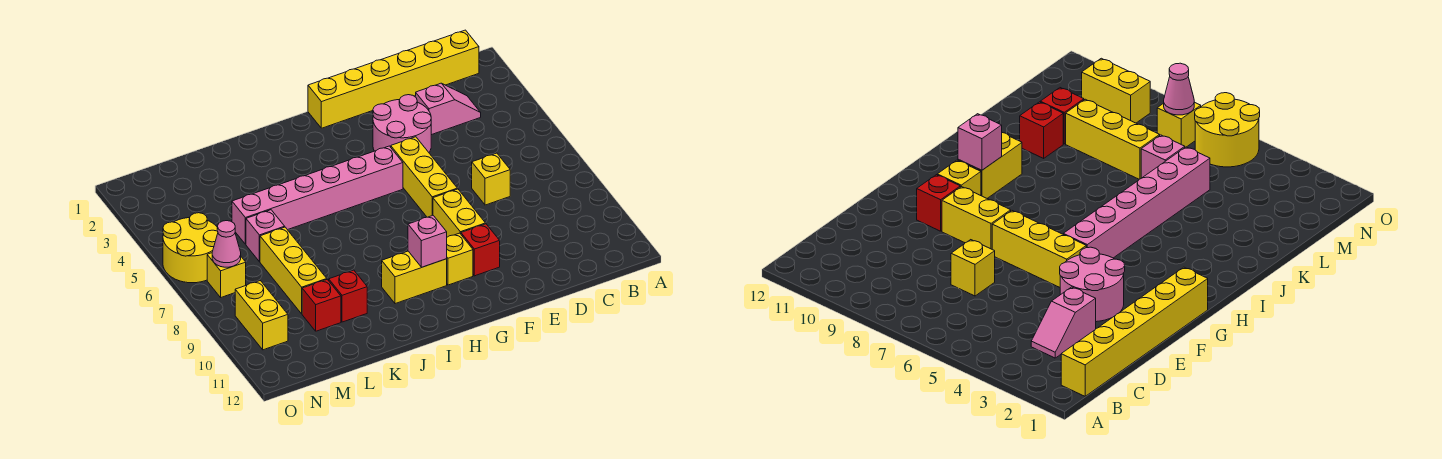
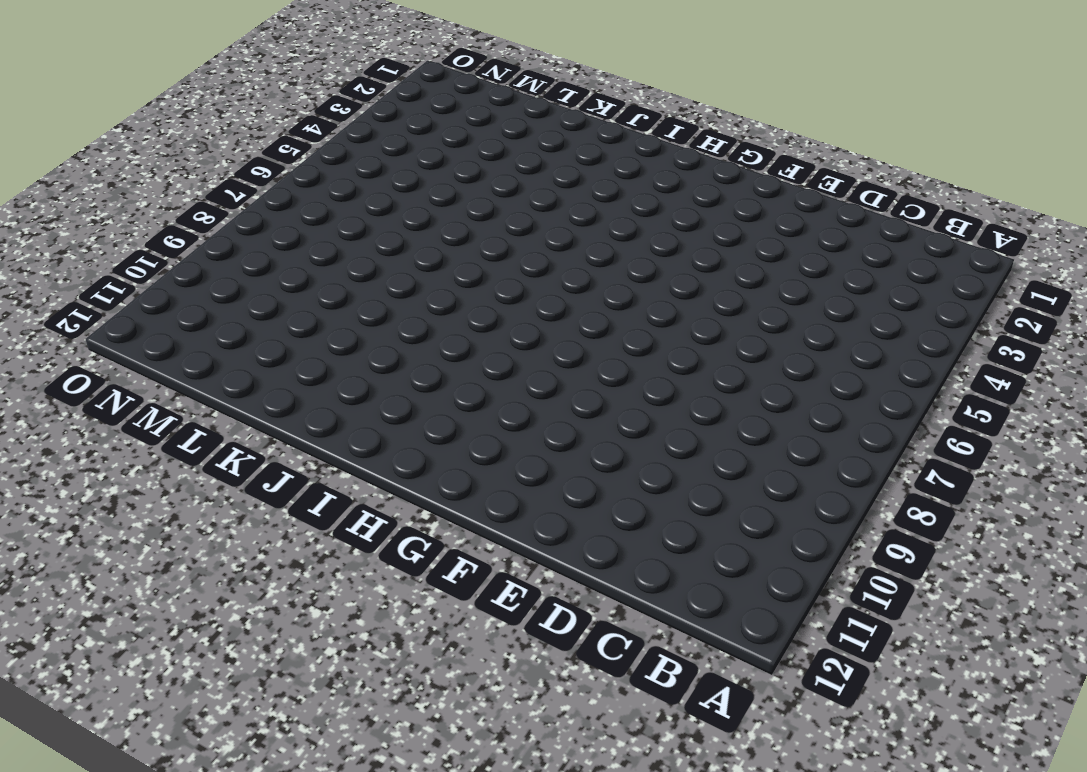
none -> yellow brick B1:G1 level 1
none -> pink slope C3:D3 level 1 top D
none -> yellow brick D7 level 1

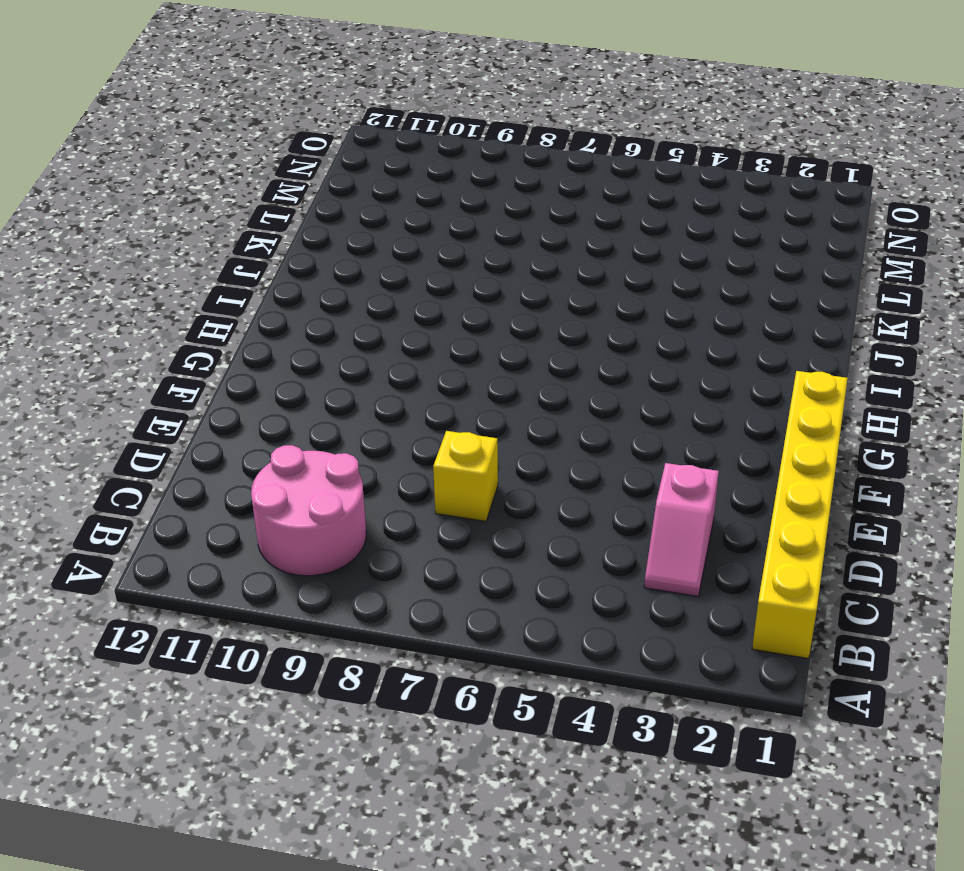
pink round brick B9:C10 level 1 -> pink round brick E3:F4 level 1
none -> yellow brick F5:F7 level 1
none -> yellow brick F8:F9 level 1
none -> red brick F10 level 1

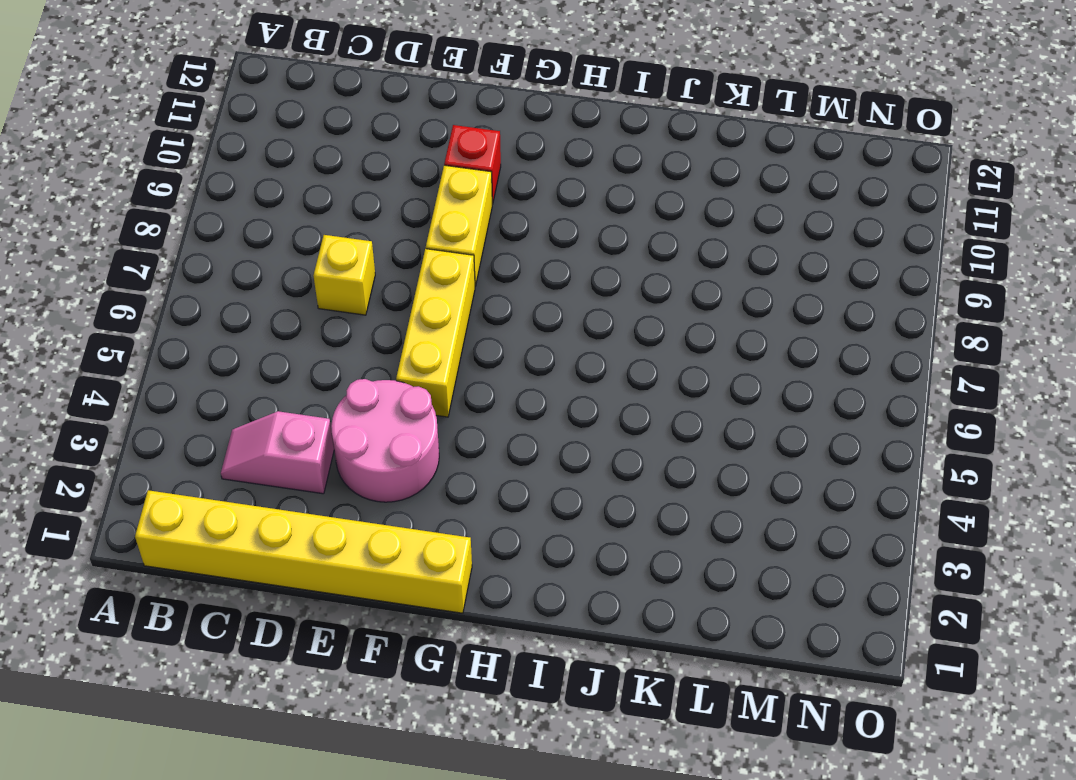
none -> pink brick G5:L5 level 1
none -> yellow brick G10 level 1
none -> yellow brick H10:I10 level 1

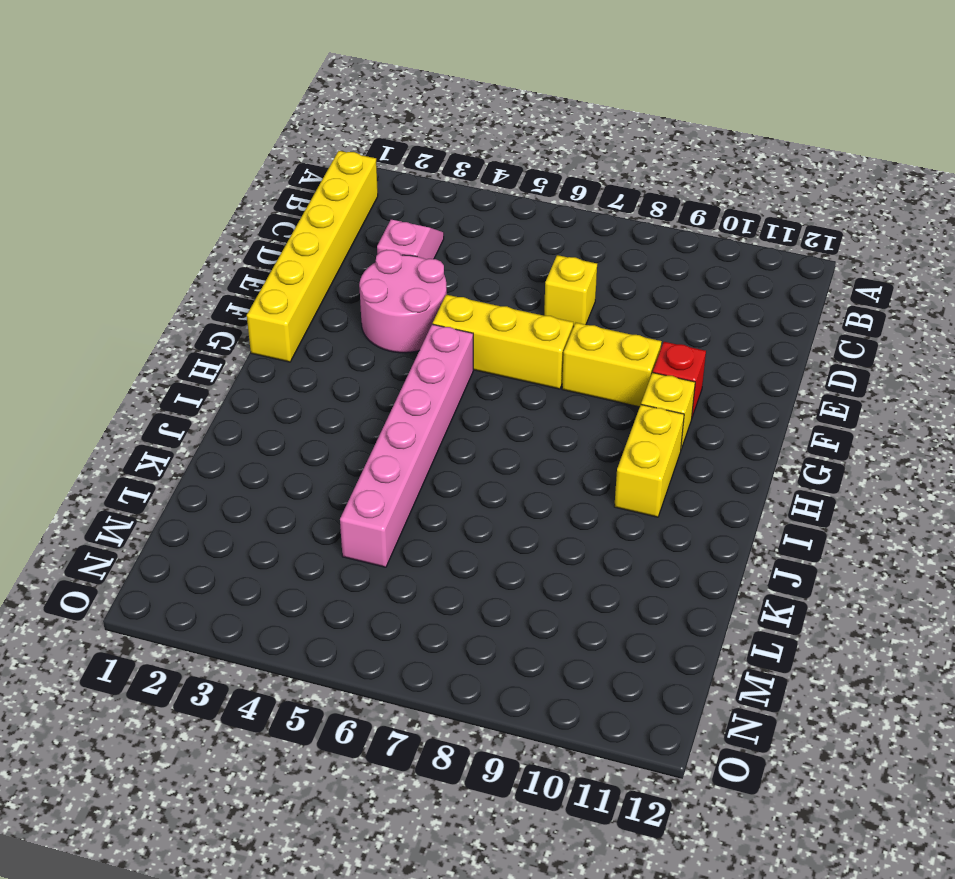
none -> red brick K10 level 1
none -> pink brick L6 level 1
none -> yellow brick L7:L9 level 1

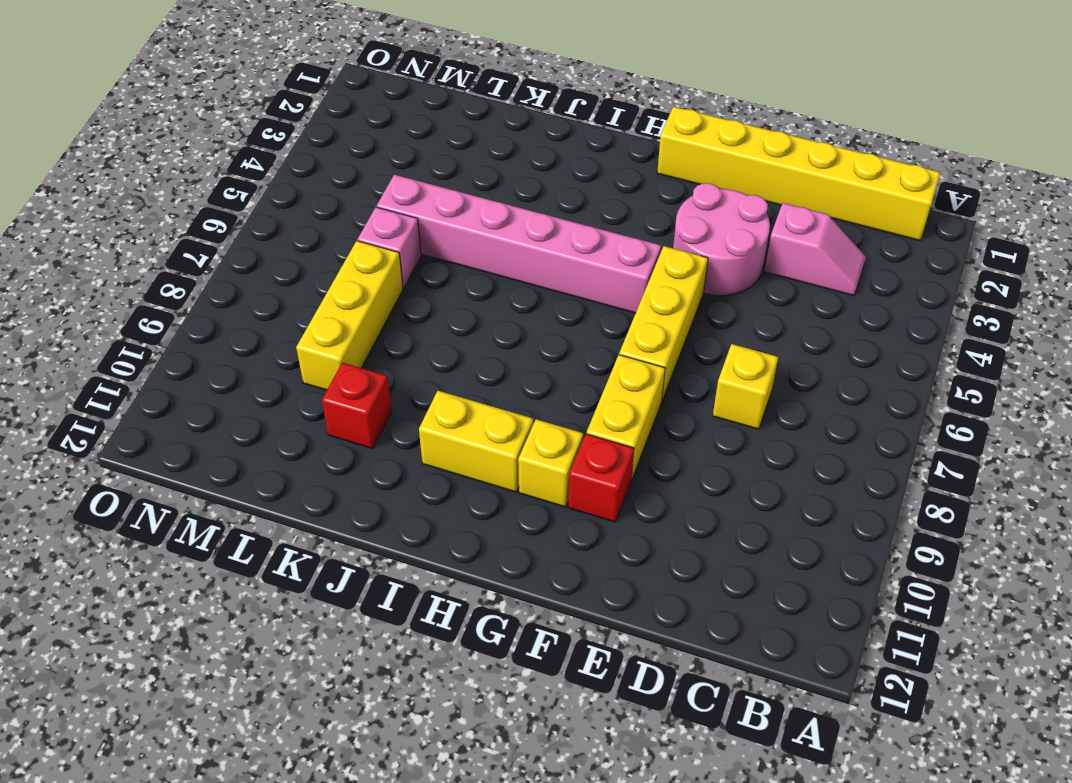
none -> red brick L10 level 1
none -> yellow round brick N5:O6 level 1
none -> yellow brick N7 level 1

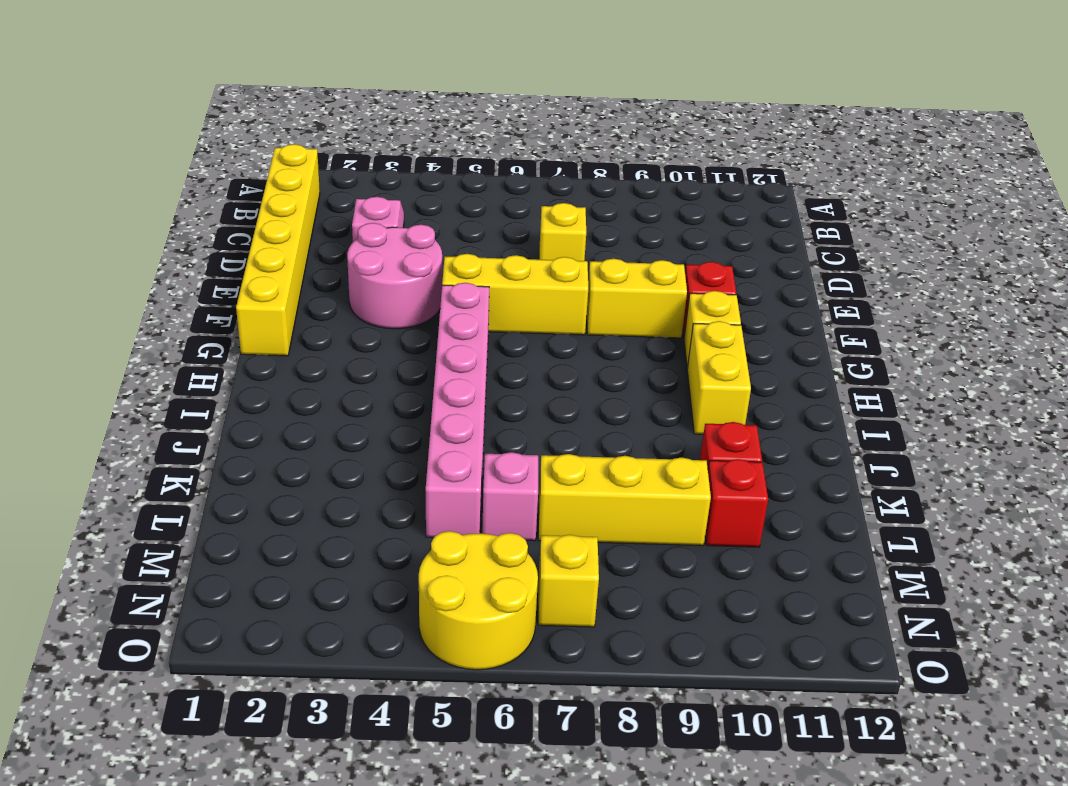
none -> yellow brick N9:N10 level 1
none -> pink brick H10 level 2
none -> pink cone N7 level 2

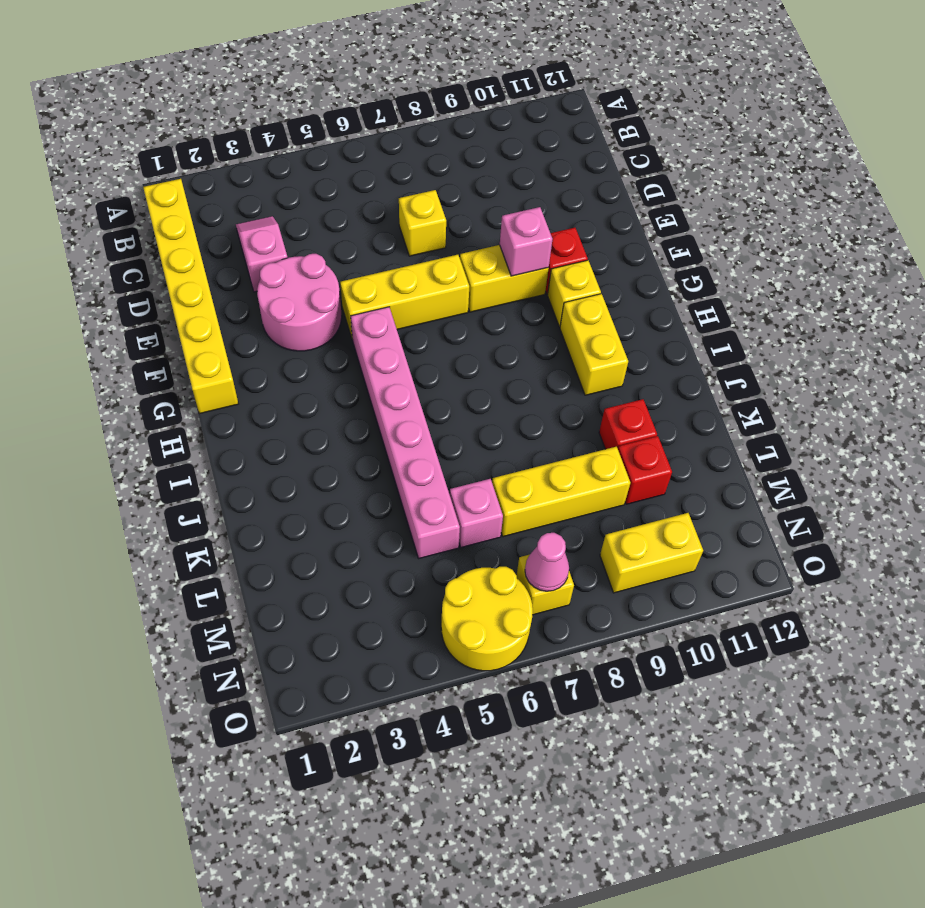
pink brick F9 level 2 -> pink brick H10 level 2

